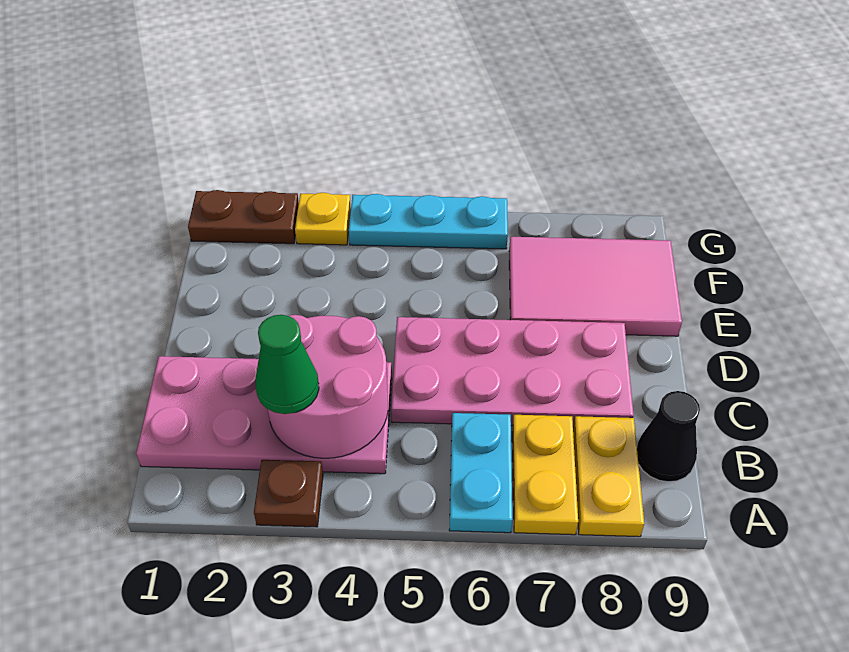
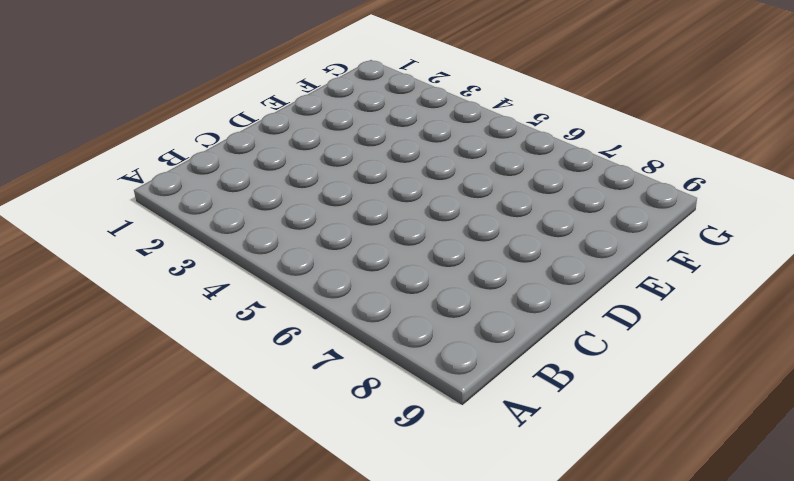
none -> brown plate A3 level 1
none -> cyan plate A6:B6 level 1
none -> yellow plate A7:B7 level 1

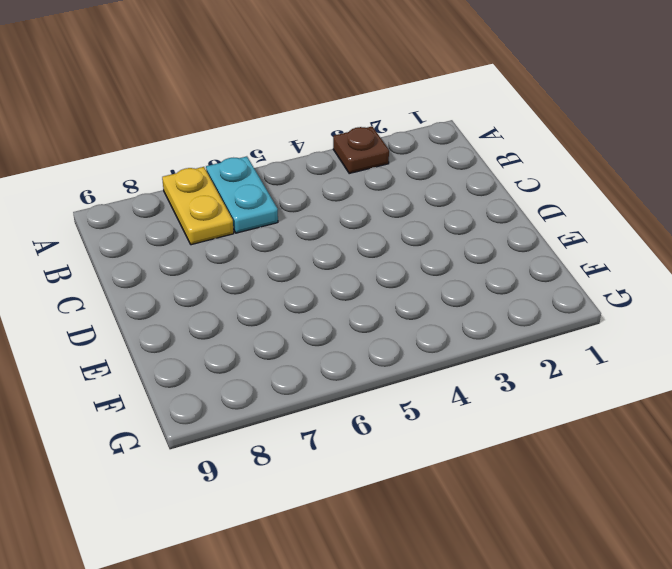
none -> yellow plate A8:B8 level 1
none -> pink plate B1:C4 level 1
none -> black cone B9 level 1

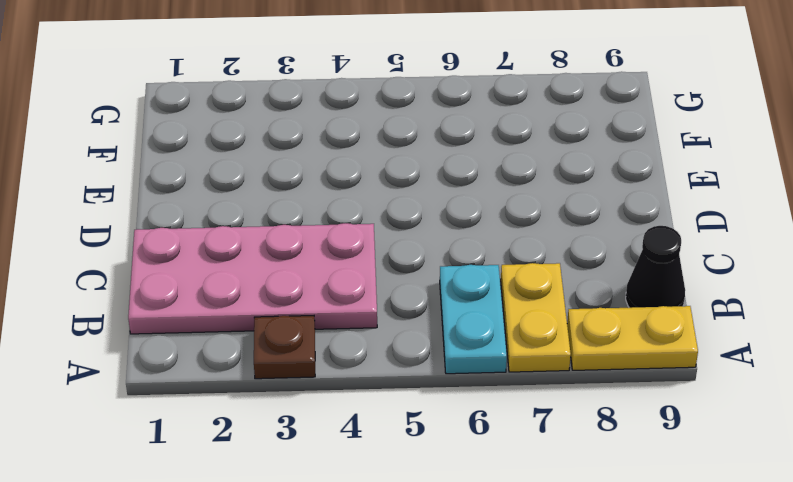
yellow plate A8:A9 level 1 -> yellow plate A8:B8 level 1
none -> pink plate C5:D8 level 1
none -> pink tile E7:F9 level 1
none -> brown plate G1:G2 level 1

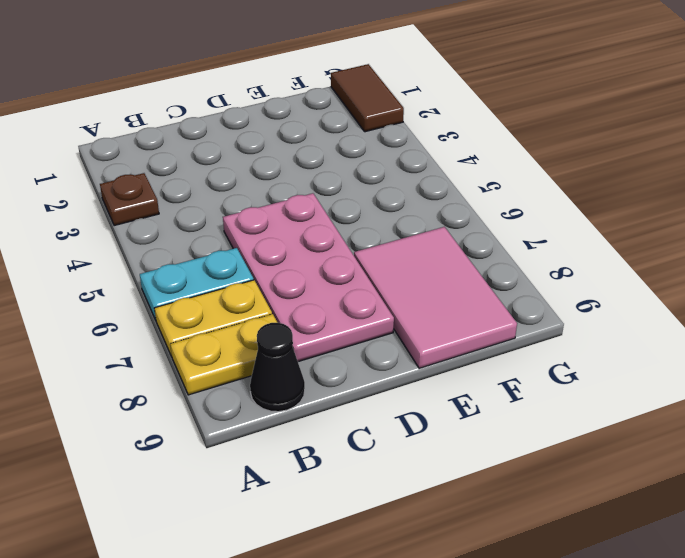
brown tile G1:G2 level 1 -> brown plate G1:G2 level 1
none -> pink plate B1:C4 level 1
none -> yellow plate G3 level 1
none -> cyan plate G4:G6 level 1

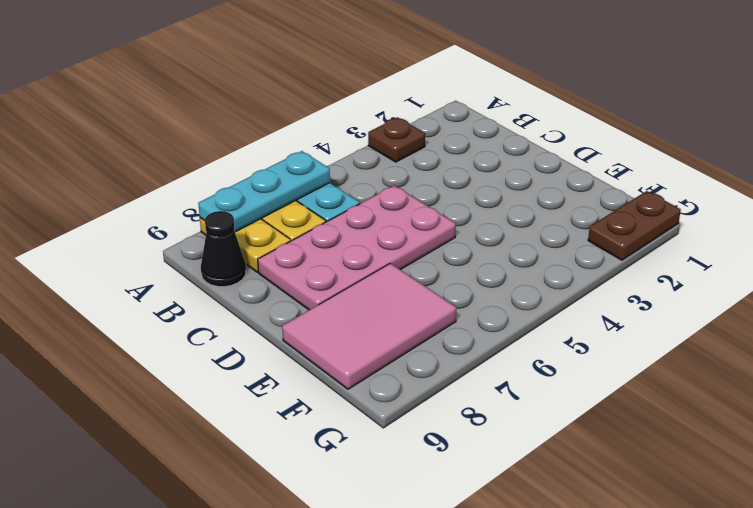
cyan plate A6:A8 level 2 -> cyan plate G4:G6 level 1
none -> pink plate B1:C4 level 1
none -> yellow plate G3 level 1
none -> pink round brick B3:C4 level 2

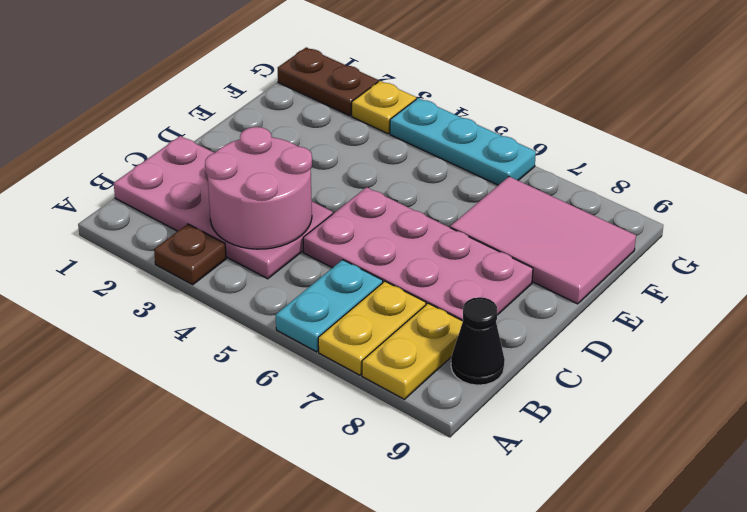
none -> green cone B3 level 3

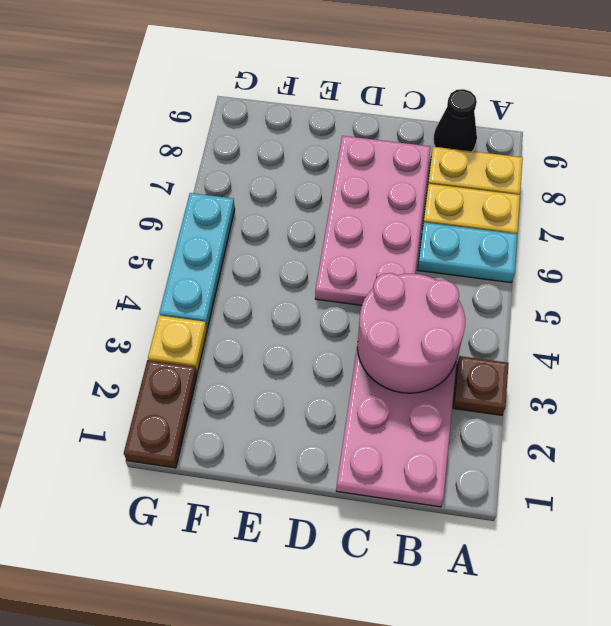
none -> pink tile E7:F9 level 1
none -> green cone B3 level 3

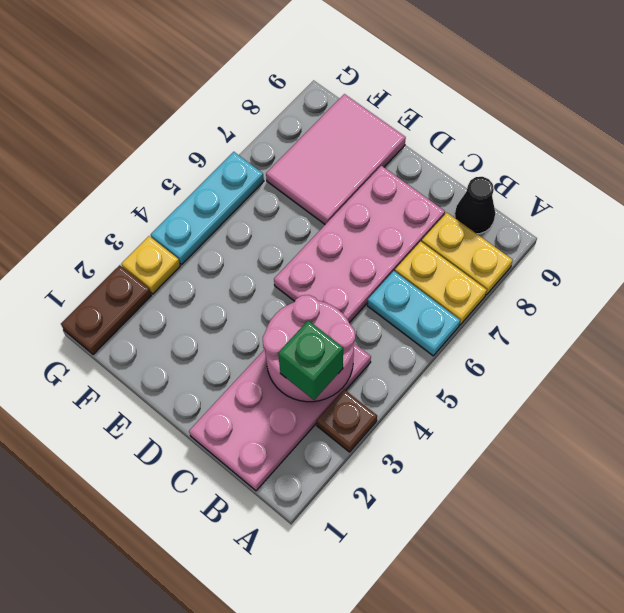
green brick B3 level 3 -> green cone B3 level 3

